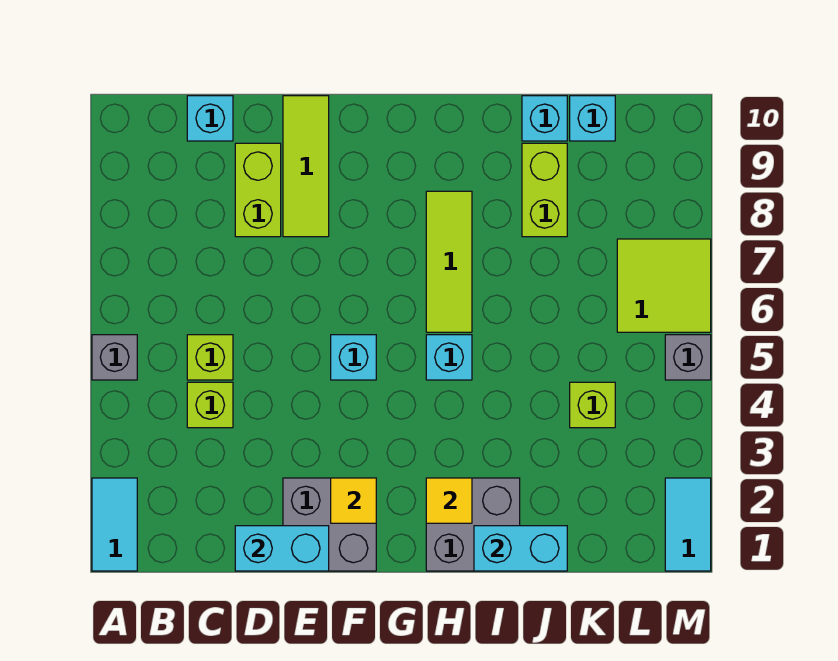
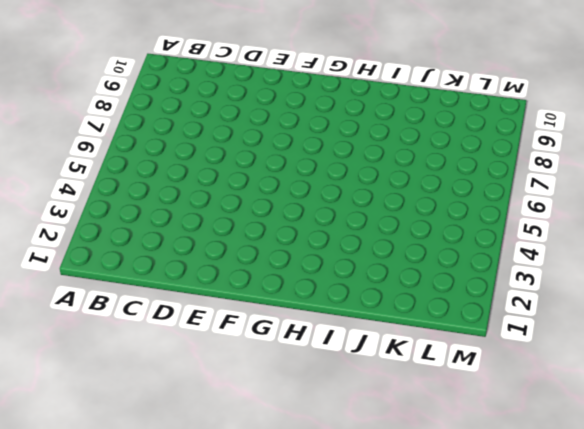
none -> cyan tile A1:A2 level 1
none -> grey brick A5 level 1
none -> lime brick C4 level 1

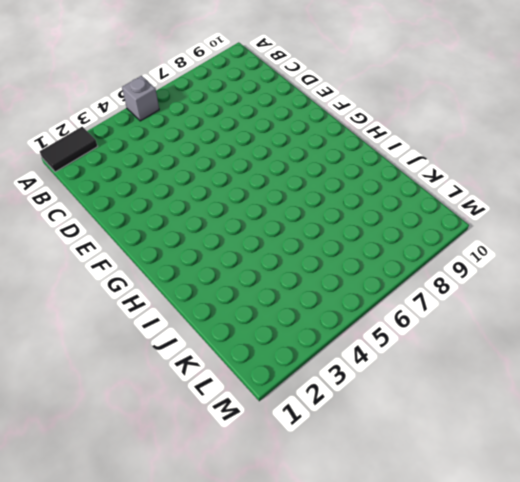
black tile A1:A2 level 1 -> cyan tile A1:A2 level 1
none -> lime brick C4 level 1
none -> lime brick C5 level 1
none -> cyan brick C10 level 1

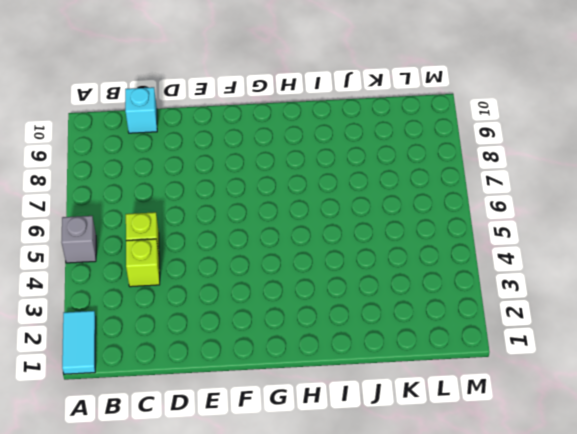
none -> lime brick D8:D9 level 1
none -> grey brick E1:F2 level 1
none -> lime tile E8:E10 level 1

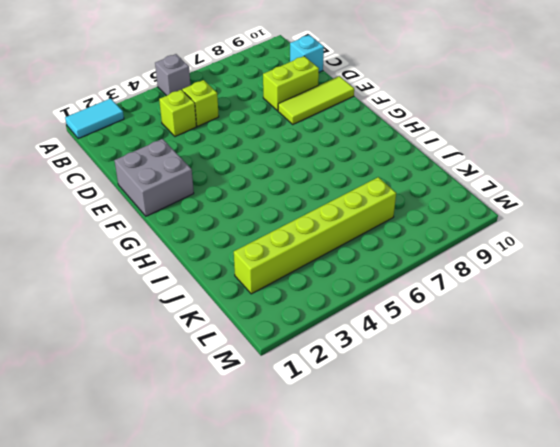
lime brick K2:K7 level 1 -> lime brick K4 level 1
none -> cyan brick F5 level 1
none -> grey brick H1:I2 level 1
none -> cyan brick H5 level 1

